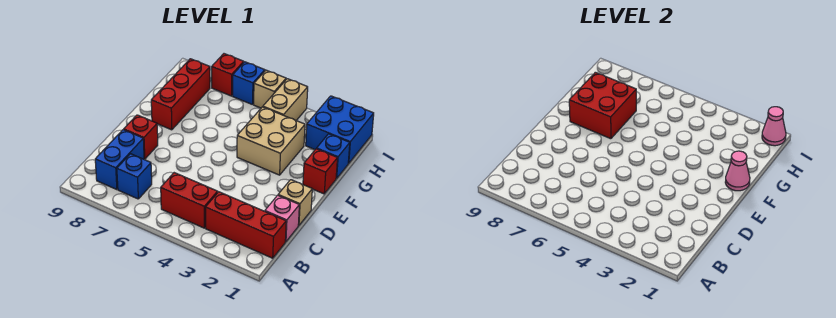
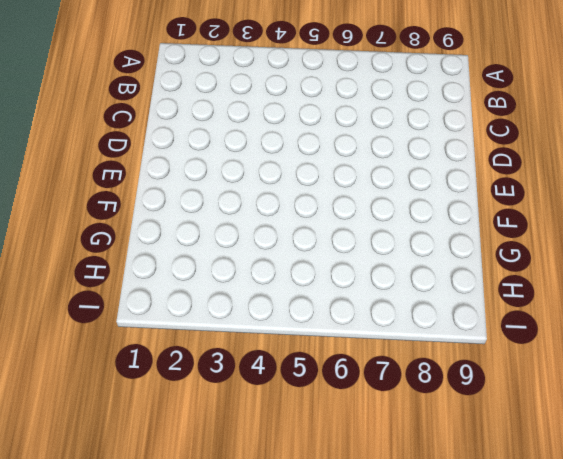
none -> red brick B1:B3 level 1
none -> red brick B4:B5 level 1
none -> blue brick B7 level 1

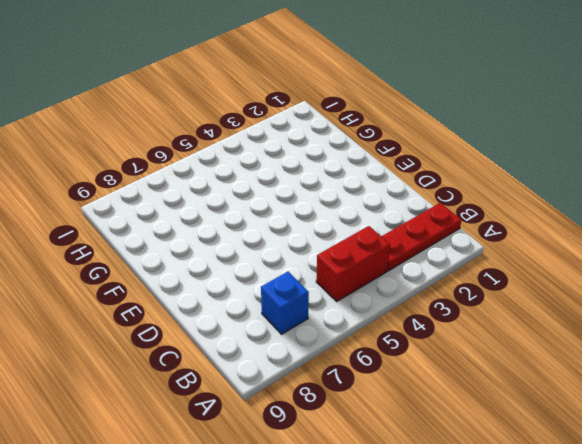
red plate B1:B3 level 1 -> red brick B1:B3 level 1
none -> blue brick B8:C8 level 1
none -> pink brick C1 level 1
none -> tan brick D1 level 1

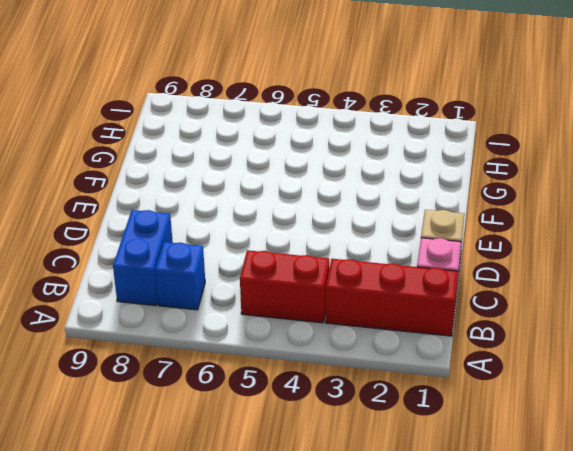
none -> red brick D8 level 1
none -> red brick F1 level 1
none -> tan brick F3:G4 level 1

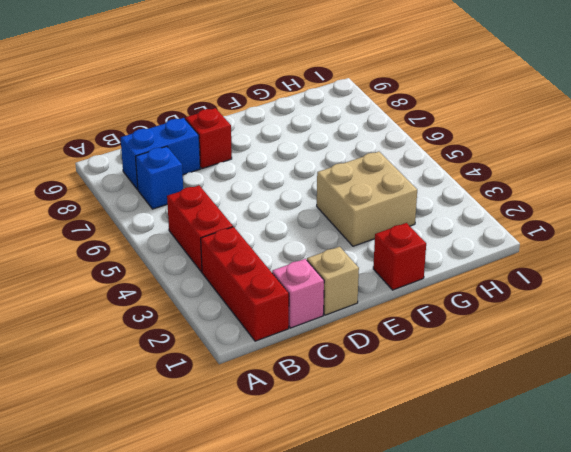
none -> red brick F8:H8 level 1
none -> blue brick G1 level 1
none -> blue brick H1:I2 level 1

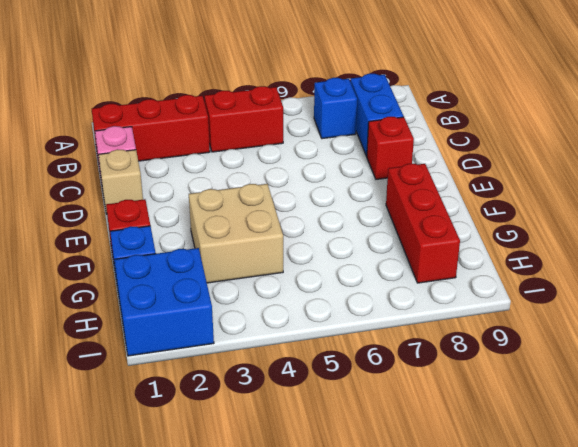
none -> tan brick H4:I4 level 1
none -> tan brick I5 level 1
none -> blue brick I6 level 1

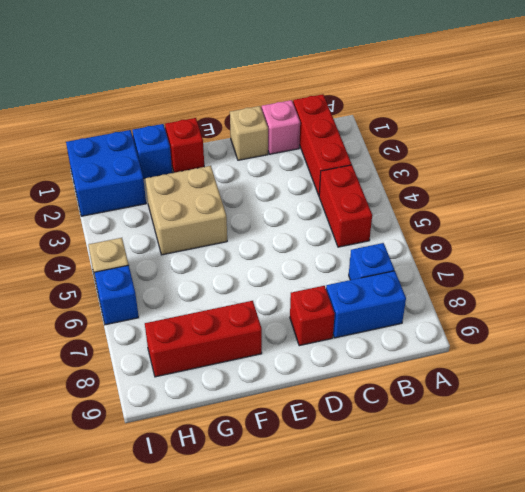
none -> tan brick H4:I4 level 1
none -> red brick I7 level 1
none -> pink cone F1 level 2

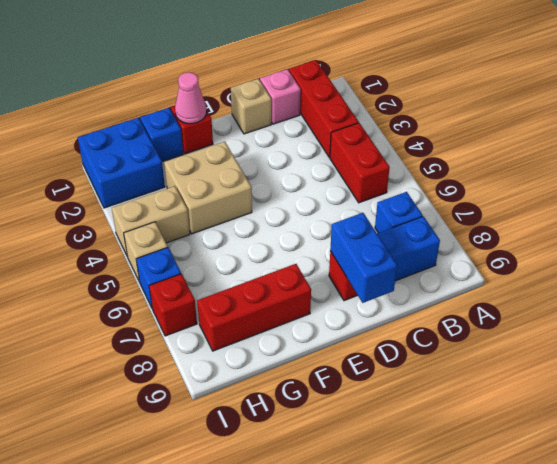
blue brick D8:D9 level 2 -> none
none -> red brick F7:G8 level 2
none -> pink cone I1 level 2

